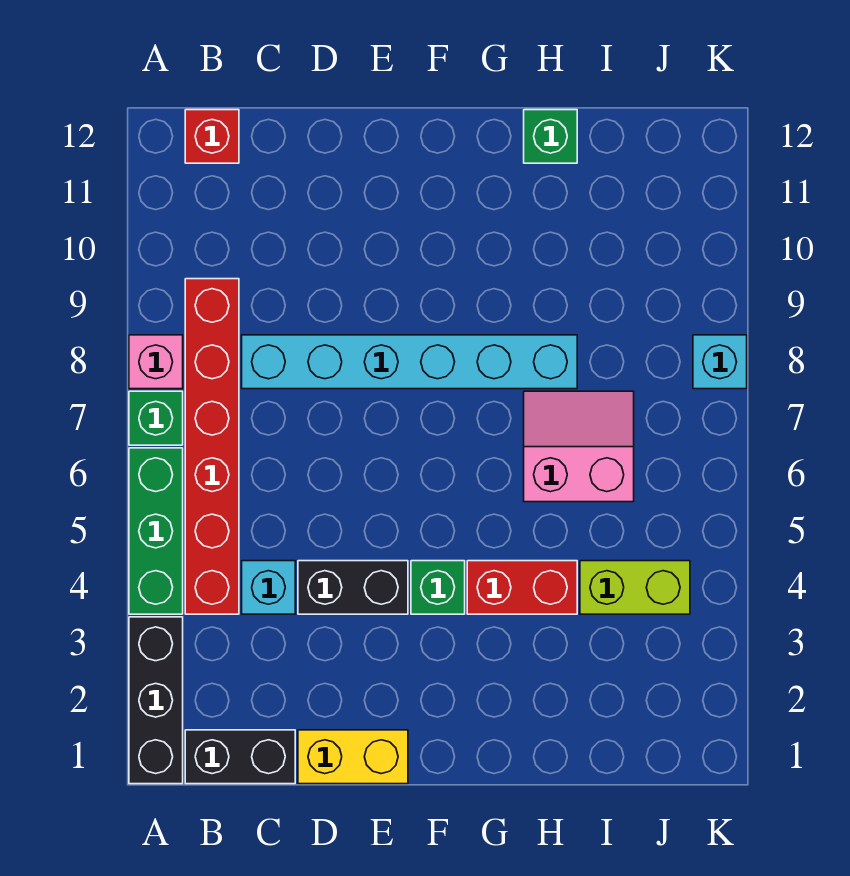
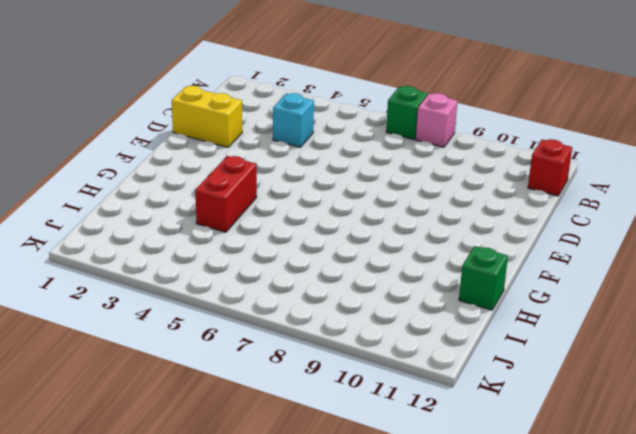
yellow brick D1:D2 level 1 -> yellow brick D1:E1 level 1
none -> black brick A1:A3 level 1
none -> green brick A4:A6 level 1
none -> black brick B1:C1 level 1

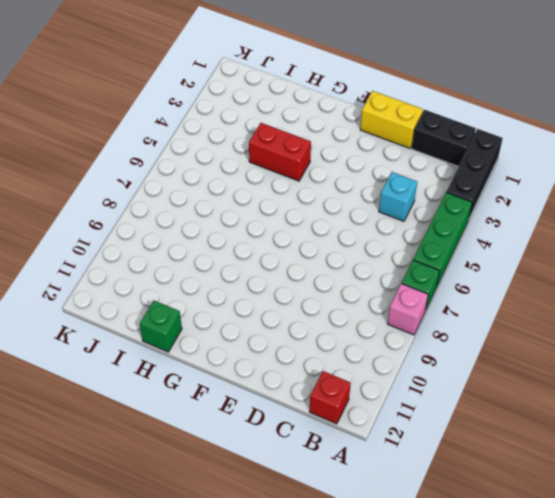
none -> red brick B4:B9 level 1
none -> cyan brick C8:H8 level 1
none -> black brick D4:E4 level 1

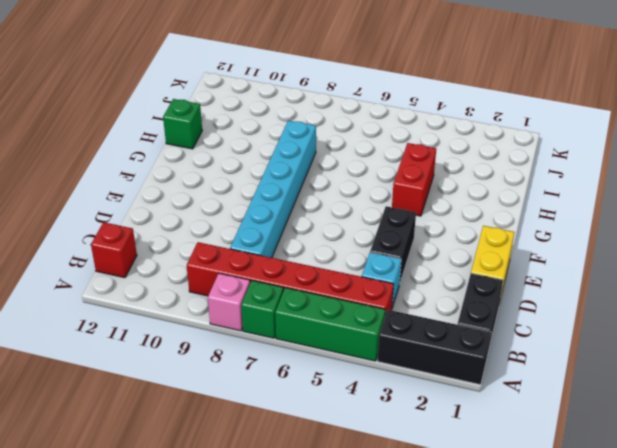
none -> green brick F4 level 1
none -> pink slope H6:I7 level 1 top 6
none -> lime brick I4:J4 level 1

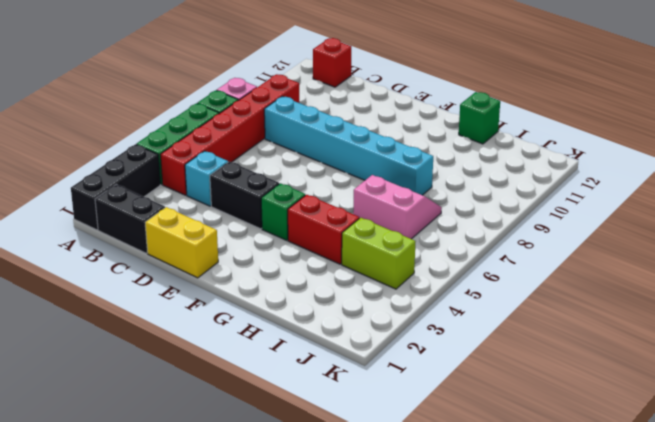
none -> cyan brick K8 level 1

